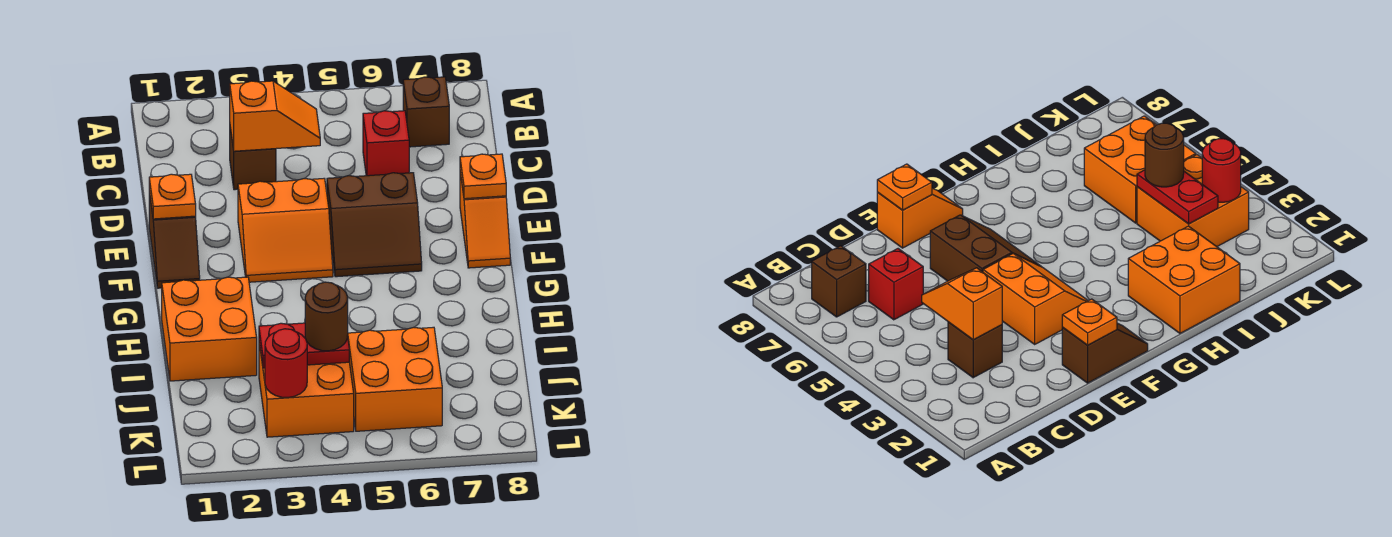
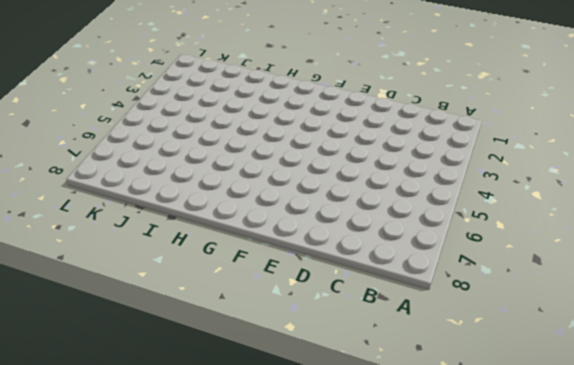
none -> brown brick B7 level 1
none -> brown brick C3 level 1
none -> red brick C6 level 1

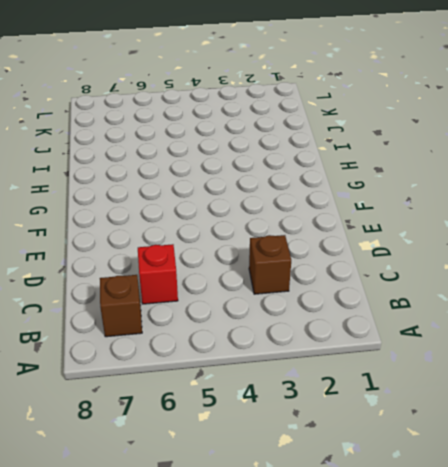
none -> brown slope E1:F1 level 1 top E
none -> orange slope E3:F4 level 1 top E
none -> brown slope E5:F6 level 1 top E

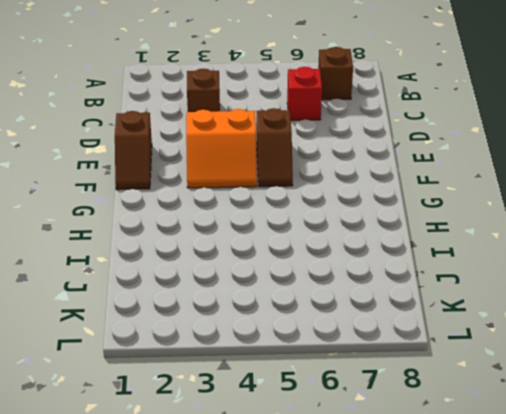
brown slope E5:F5 level 1 top E -> brown slope E5:F6 level 1 top E
none -> orange slope E8:F8 level 1 top E
none -> orange brick H1:I2 level 1
none -> orange brick J3:K4 level 1

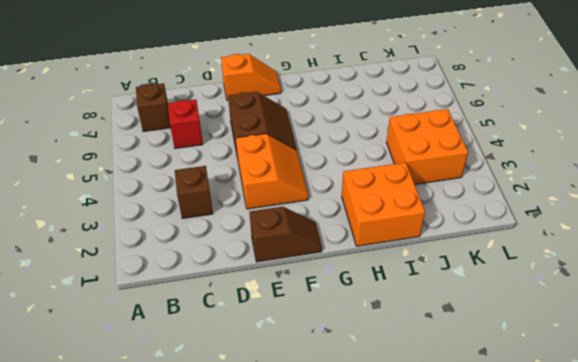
none -> orange brick J5:K6 level 1
none -> orange slope C3:C4 level 2 top 3
none -> orange plate E1 level 2

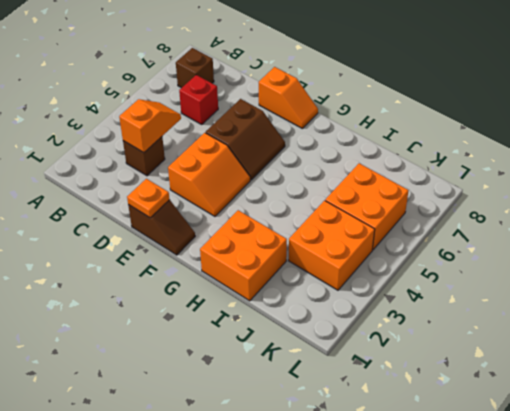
none -> orange plate E8 level 2
none -> red plate J3:J4 level 2
none -> red round brick K3 level 2

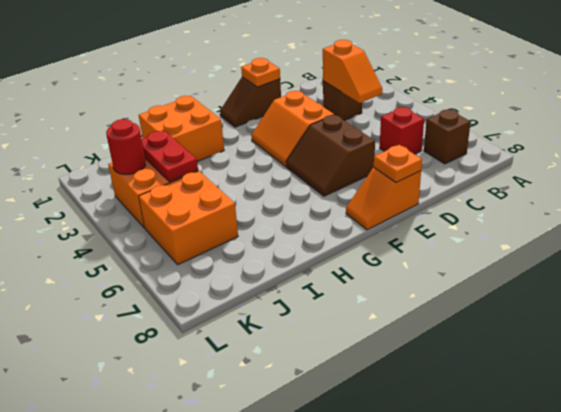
none -> brown round brick J4 level 3

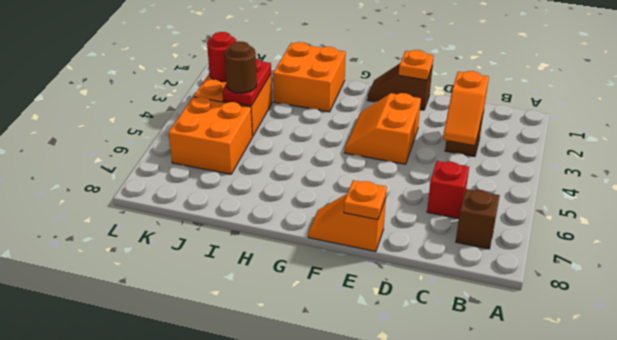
none -> brown slope E5:F6 level 1 top E

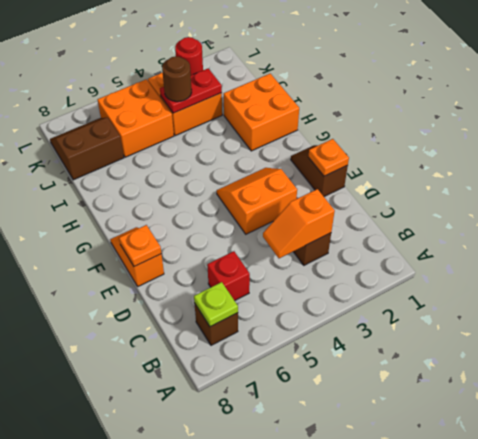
lime plate B7 level 2 -> none
brown slope J7:K8 level 1 top J -> brown slope E5:F6 level 1 top E

